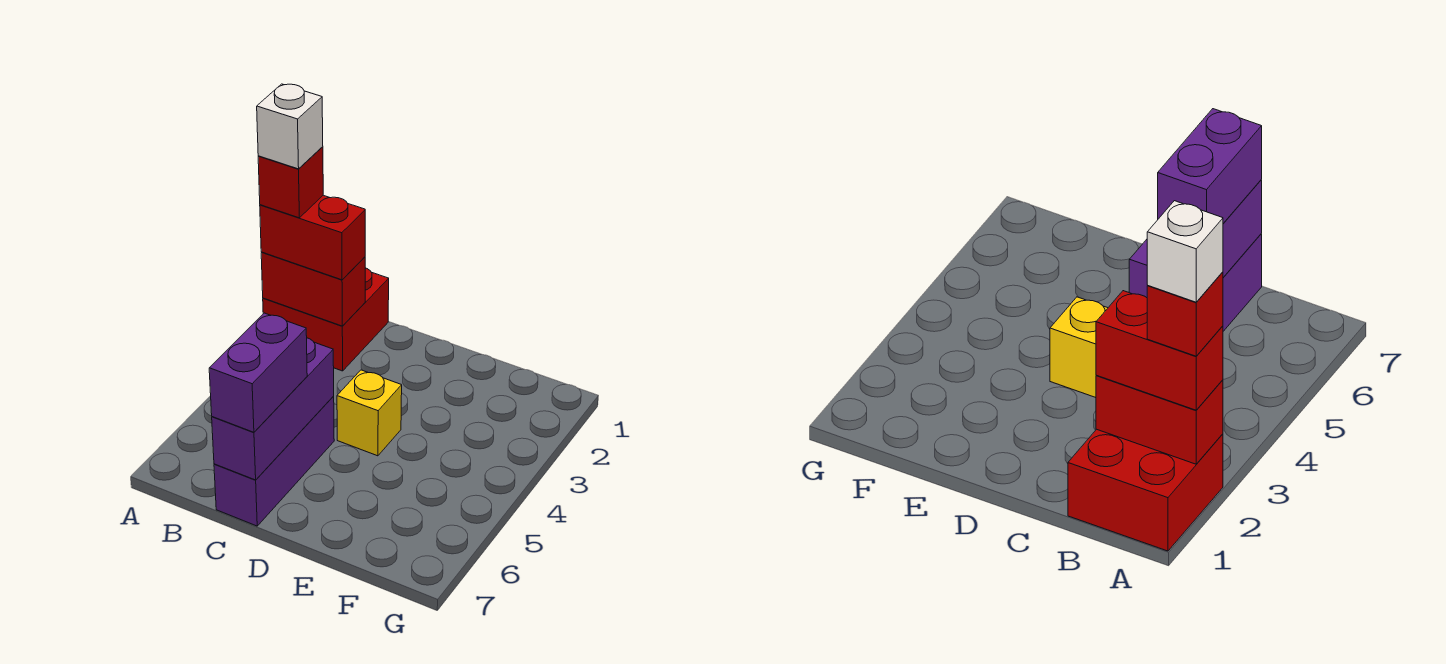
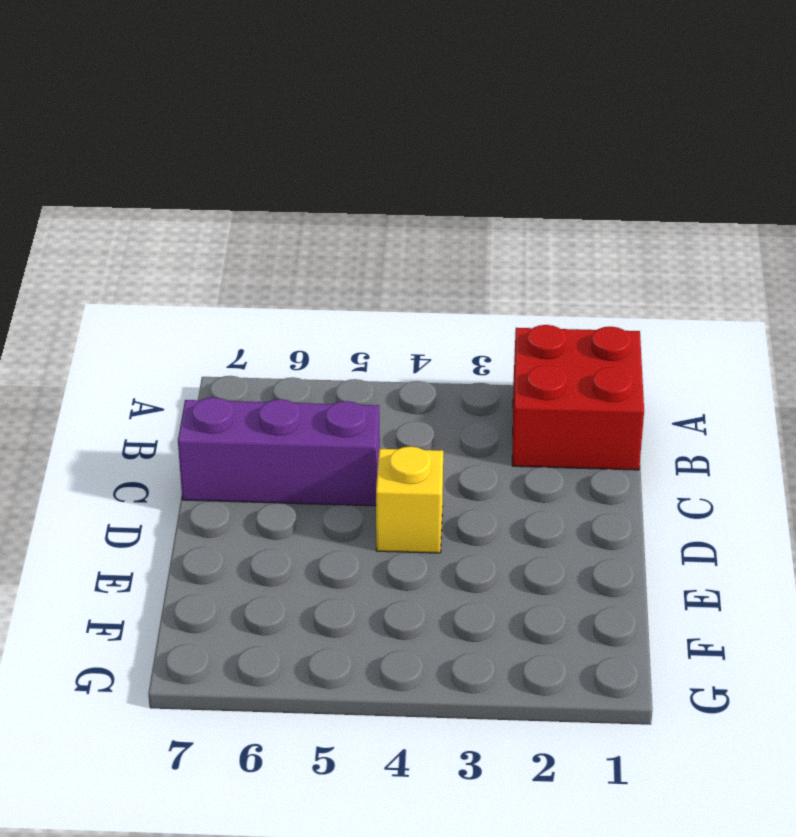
none -> red brick A2:B2 level 2
none -> purple brick C5:C7 level 2

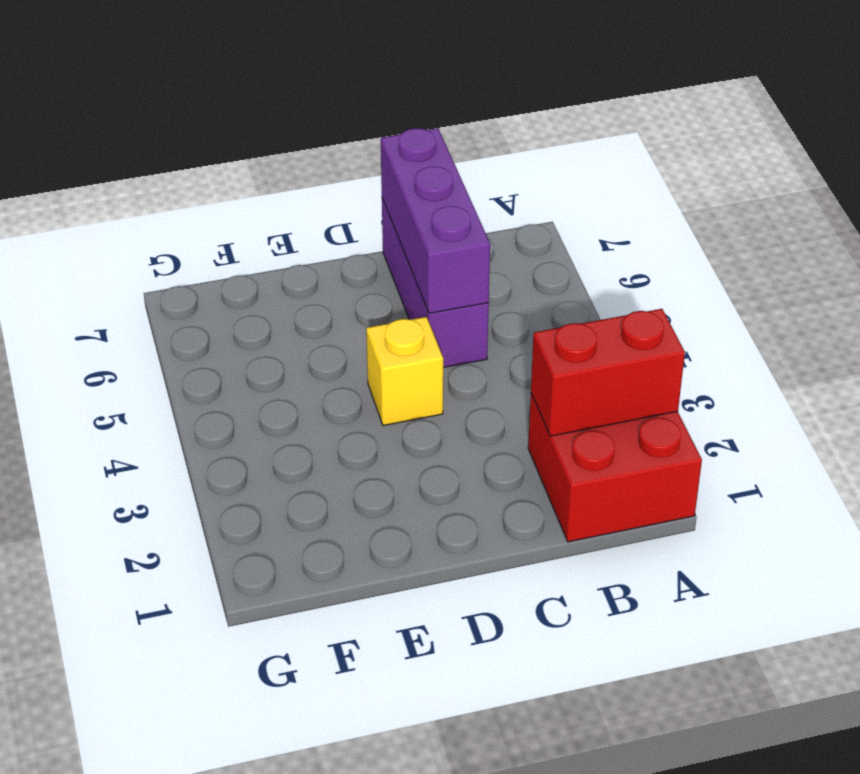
none -> red brick A2:B2 level 3
none -> purple brick C6:C7 level 3

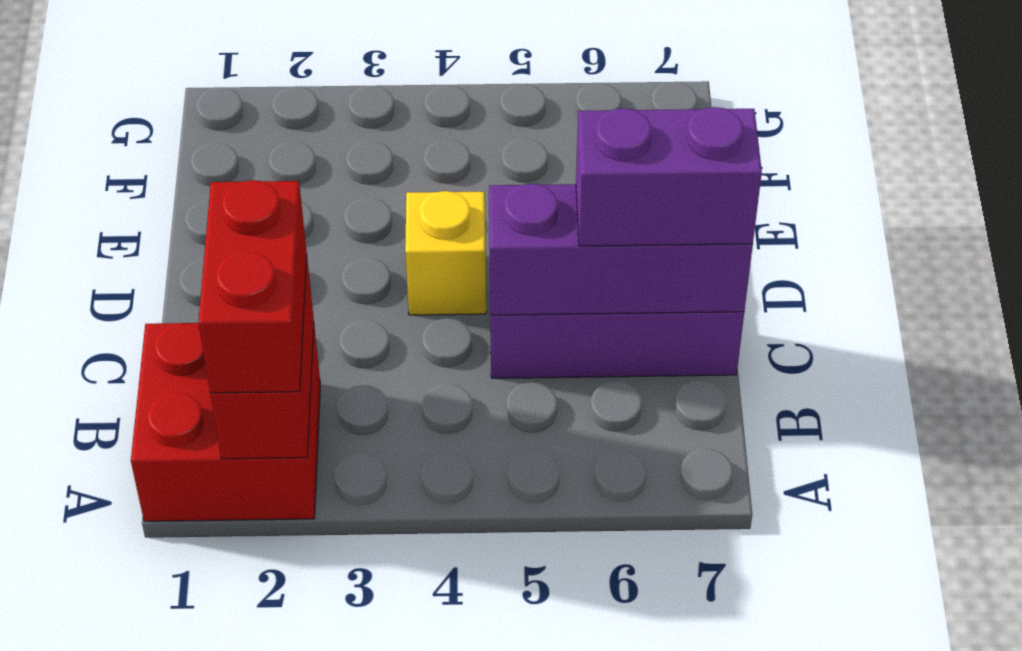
none -> red brick A2 level 4
none -> white brick A2 level 5

